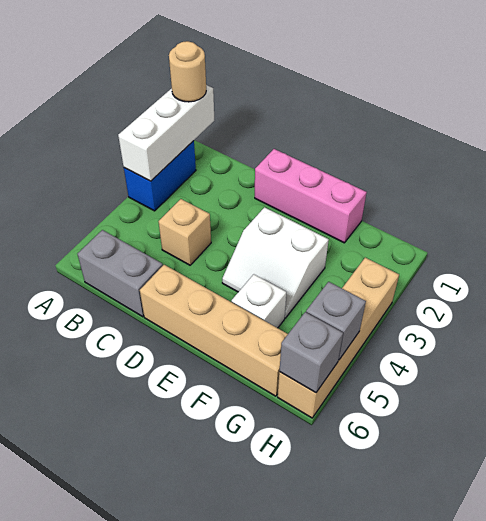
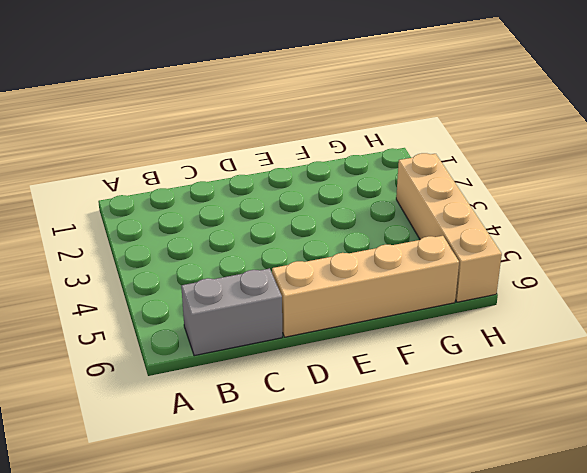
none -> blue brick A2:A3 level 1
none -> tan brick C4 level 1
none -> pink brick D1:F1 level 1

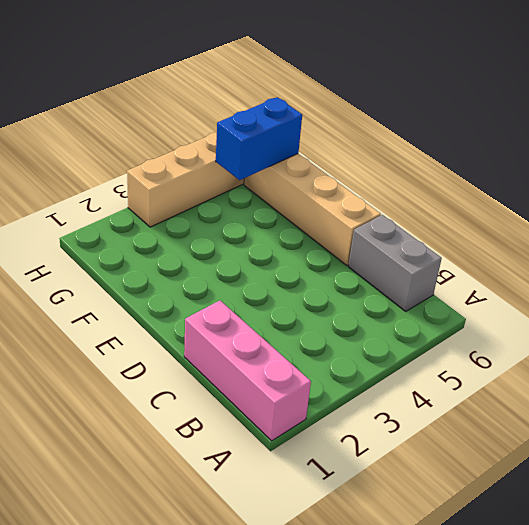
pink brick A1:C1 level 1 -> pink brick D1:F1 level 1
blue brick G5:G6 level 2 -> blue brick A2:A3 level 1
none -> tan brick C4 level 1
none -> white slope E3:F4 level 1 top 3
none -> white brick F5 level 1

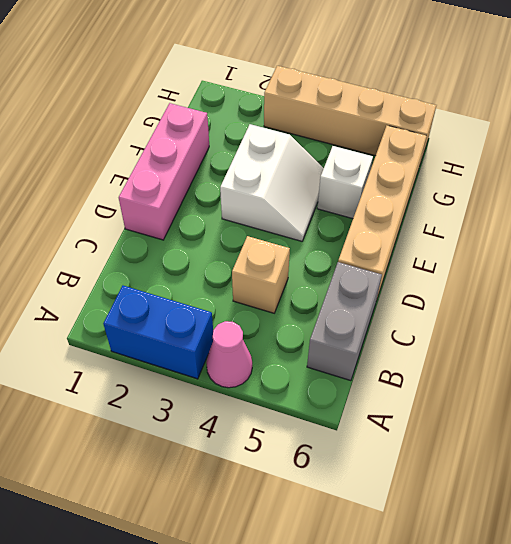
pink cone A4 level 1 -> none
none -> white brick A1:A3 level 2
none -> grey brick H5 level 2
none -> grey brick H6 level 2

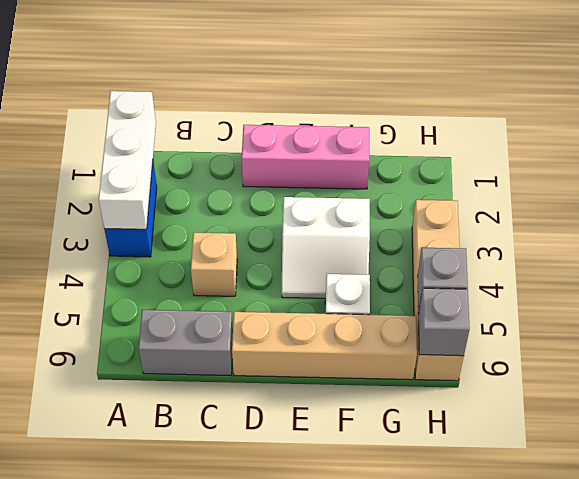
none -> tan round brick A1 level 3

